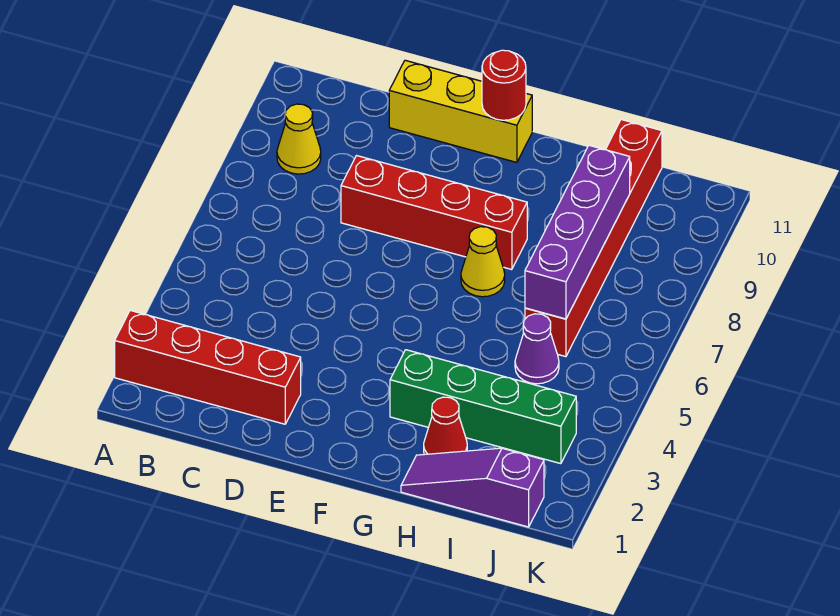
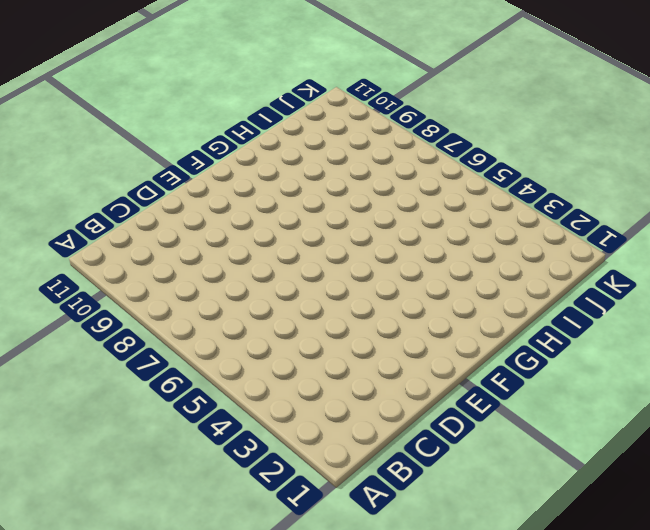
none -> red brick A2:D2 level 1
none -> yellow cone B9 level 1
none -> red brick D8:G8 level 1

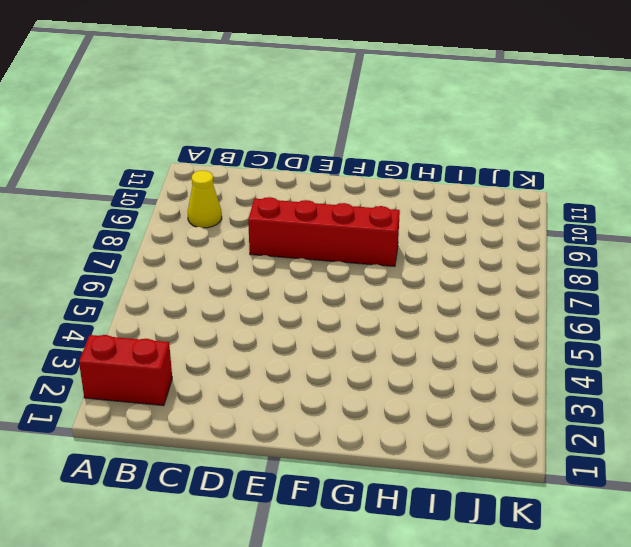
red brick A2:B2 level 1 -> red brick A2:D2 level 1
none -> yellow brick D11:F11 level 1
none -> green brick G3:J3 level 1
none -> yellow cone G7 level 1

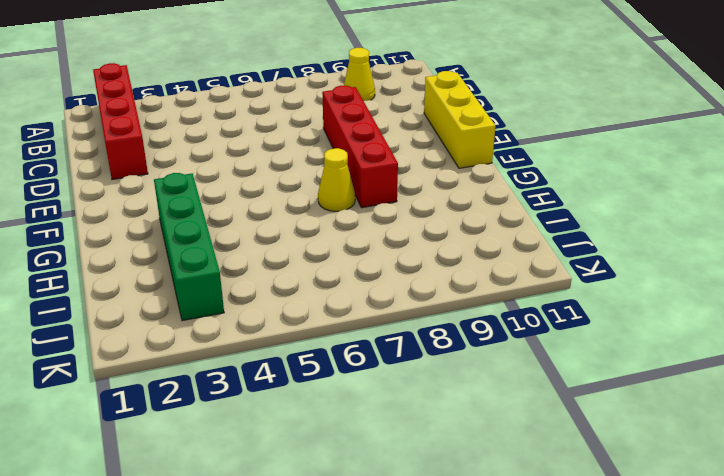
none -> purple slope H1:J1 level 1 top J
none -> red cone H2 level 1
none -> purple cone I5 level 1

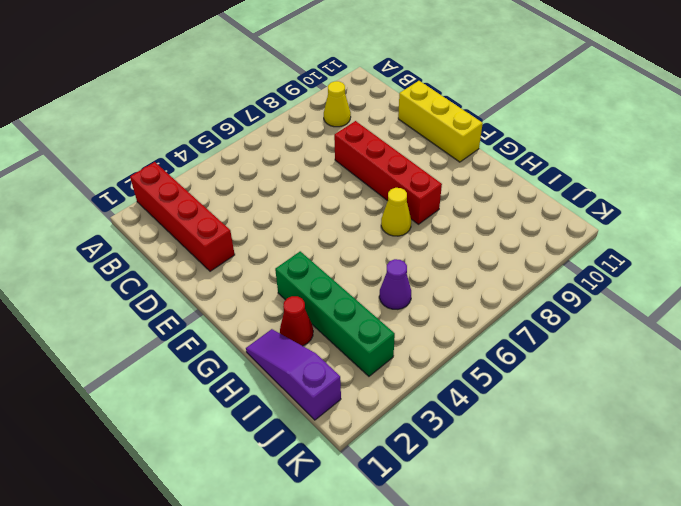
none -> red brick I6:I11 level 1
none -> red round brick F11 level 2
none -> purple brick I6:I9 level 2

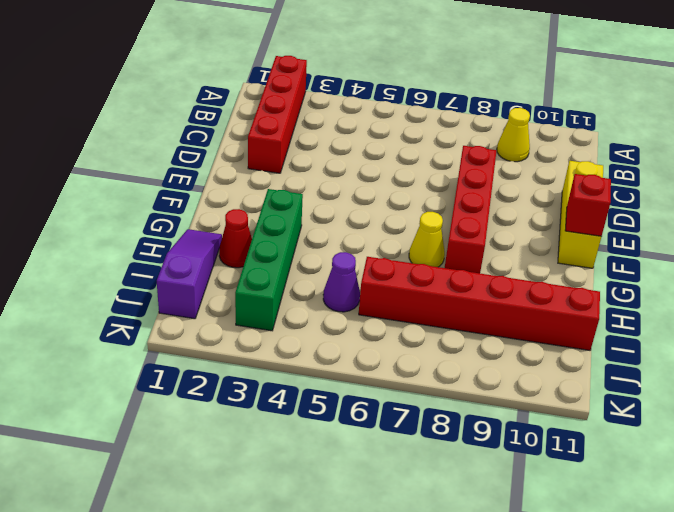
red brick F11 level 2 -> red round brick F11 level 2
none -> purple brick I6:I9 level 2

